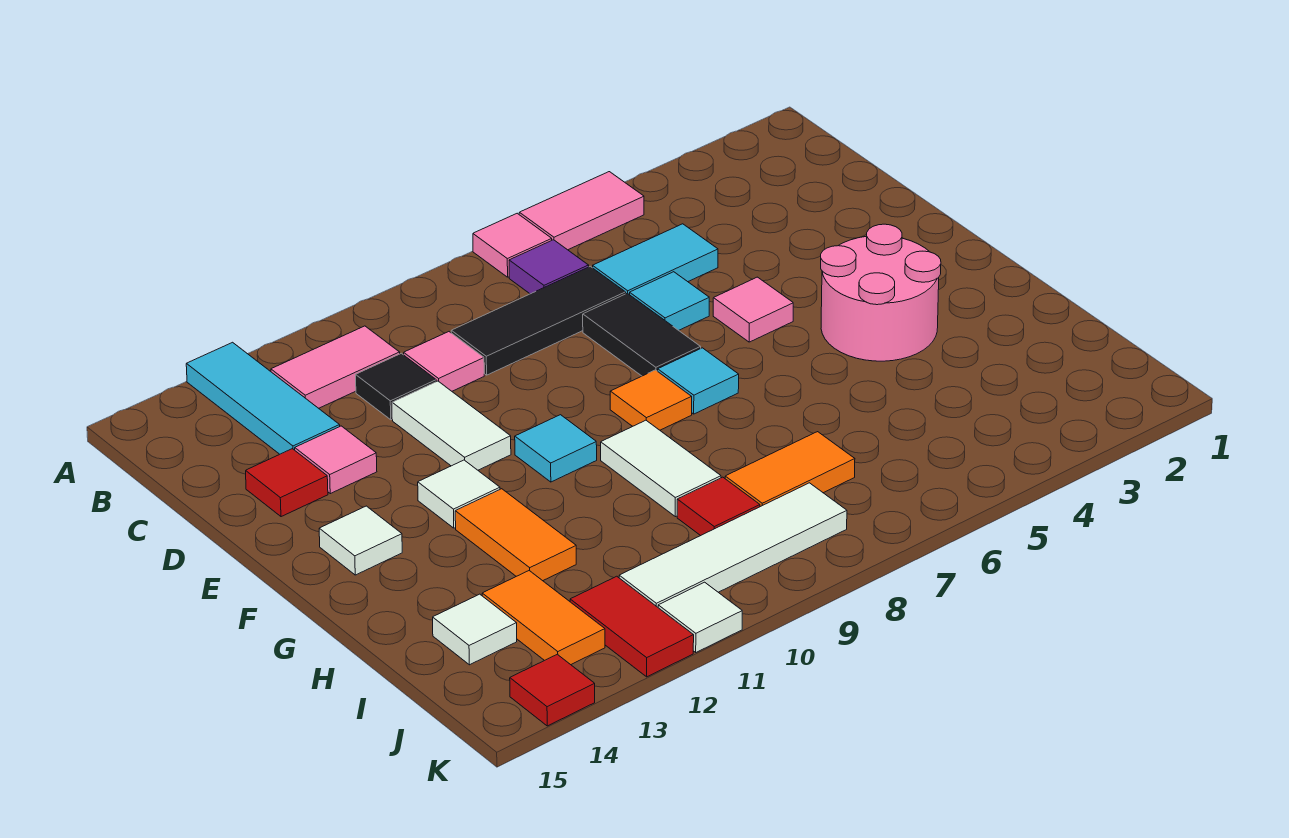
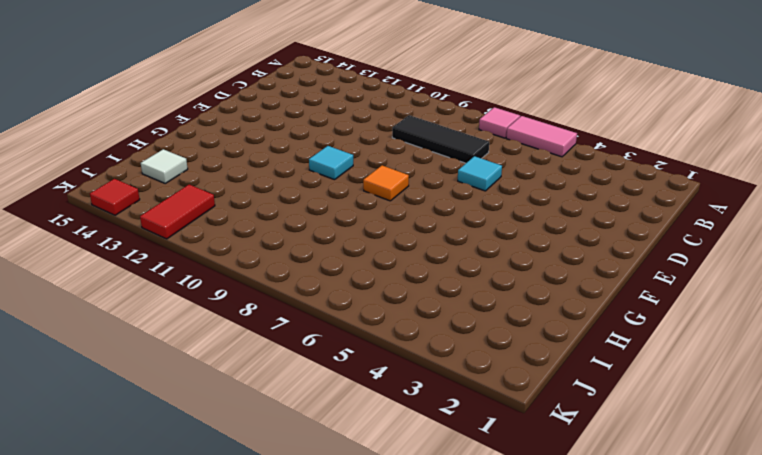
none -> cyan tile A13:C13 level 1
none -> purple tile B7 level 1
none -> pink tile B11:B12 level 1
none -> cyan tile C5:C6 level 1

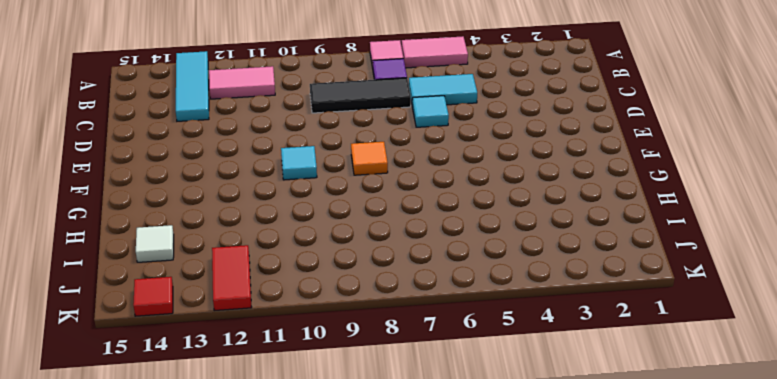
none -> pink tile C10 level 1
none -> black tile C11 level 1
none -> black tile D7:E7 level 1
none -> white tile D11:E11 level 1

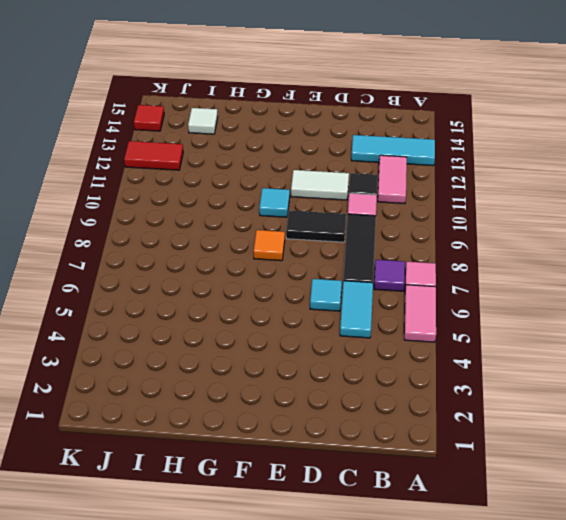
black tile D9:E9 level 1 -> black tile D7:E7 level 1
none -> pink tile D13 level 1
none -> red tile D14 level 1
none -> pink tile E5 level 1
none -> pink round brick F3:G4 level 1

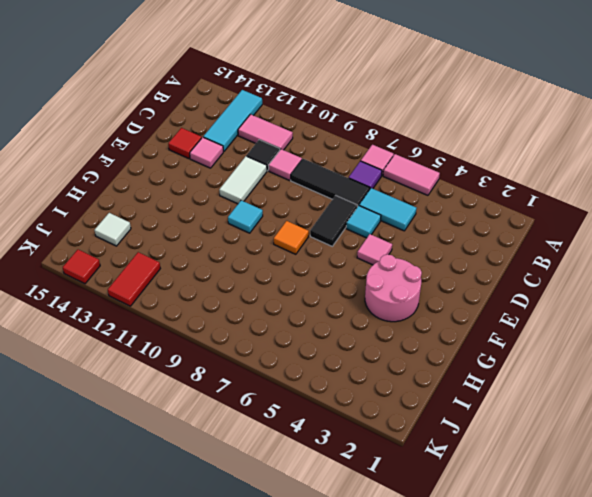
none -> cyan tile F7 level 1
none -> white tile F12 level 1
none -> white tile F14 level 1
none -> white tile G9:H9 level 1

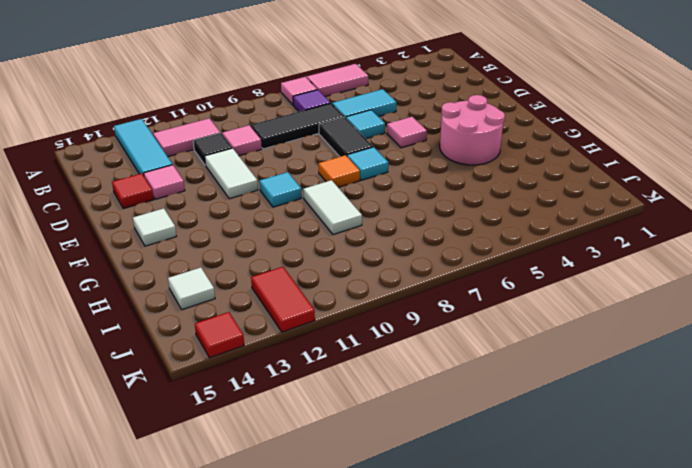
none -> white tile F12 level 1
none -> orange tile G12:H12 level 1
none -> orange tile I7:I8 level 1
none -> red tile I9 level 1

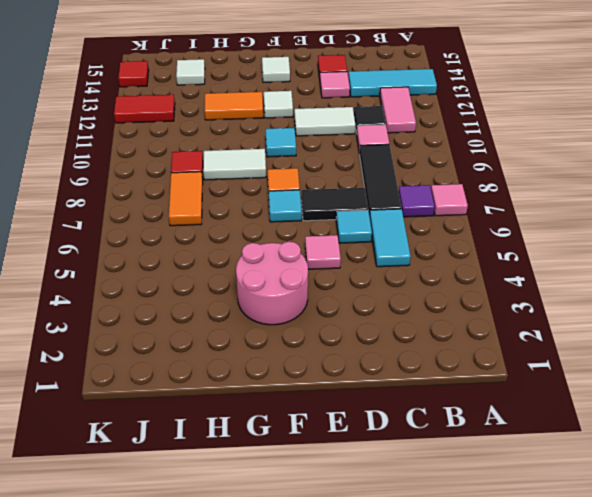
none -> pink tile A5:A6 level 1
none -> orange tile I13:J13 level 1
none -> white tile J8:J11 level 1
none -> white tile K11 level 1

